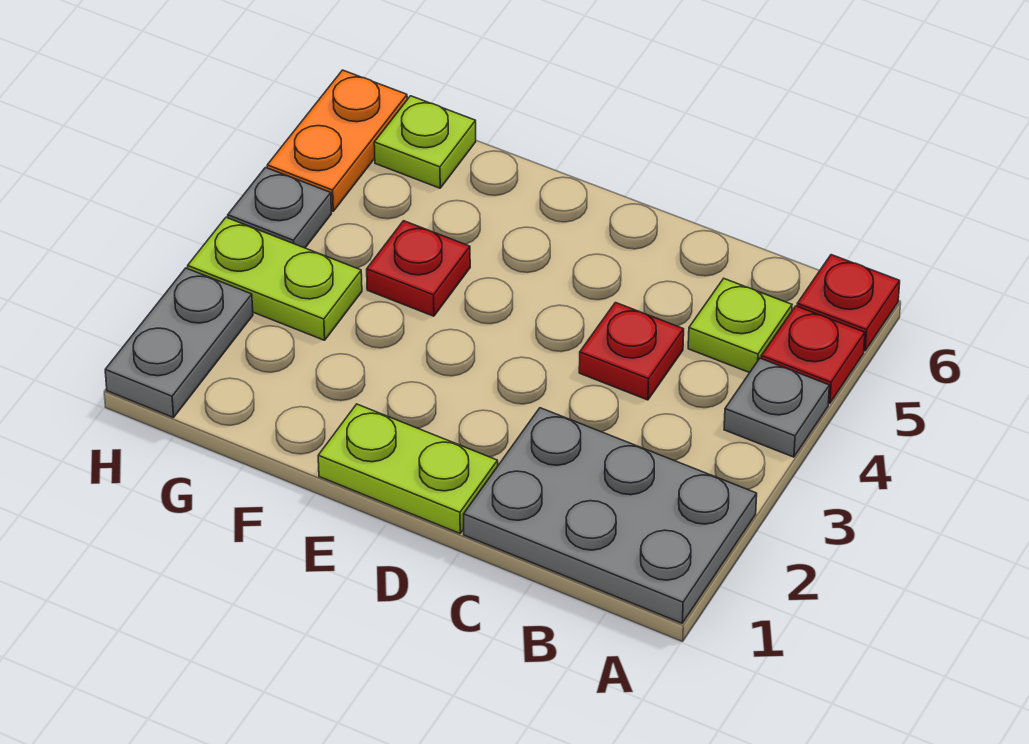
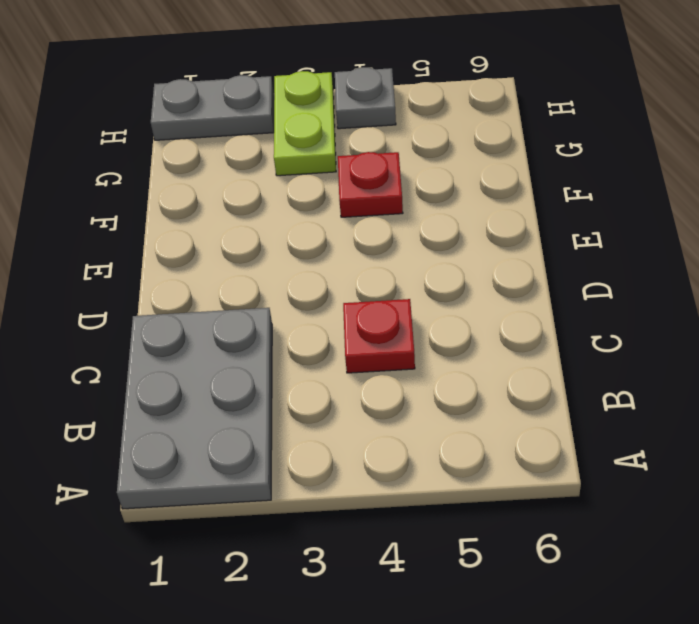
none -> grey plate A4 level 1
none -> red plate A5 level 1
none -> red plate A6 level 1

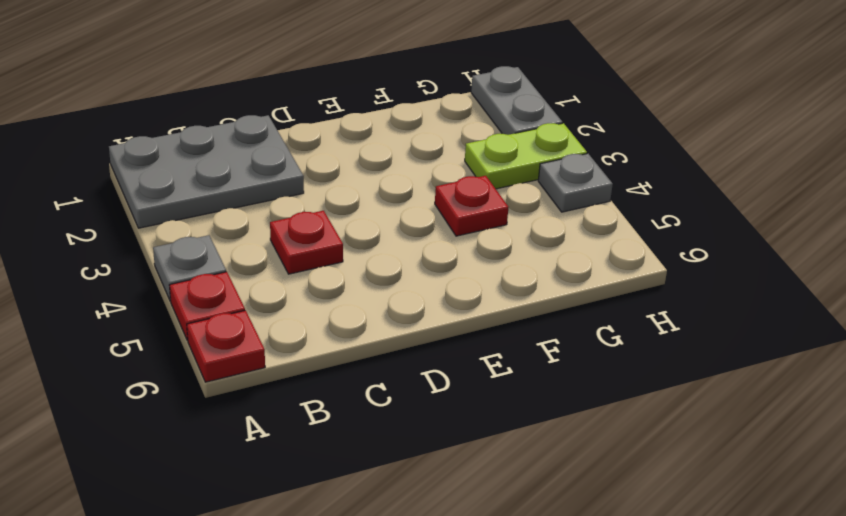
none -> lime plate B5 level 1
none -> lime plate D1:E1 level 1
none -> lime plate G6 level 1

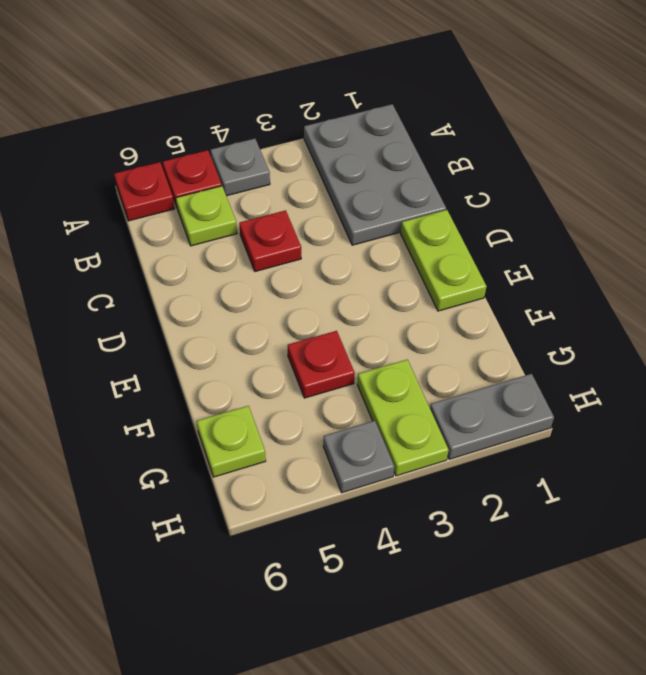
none -> orange plate H5:H6 level 1

